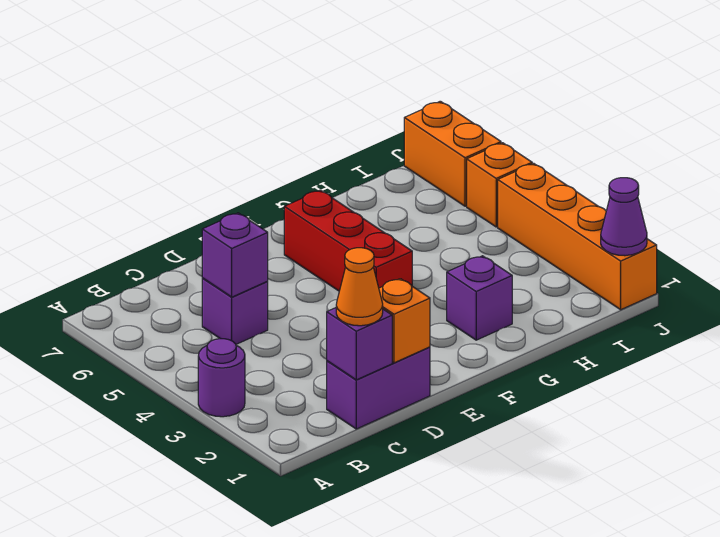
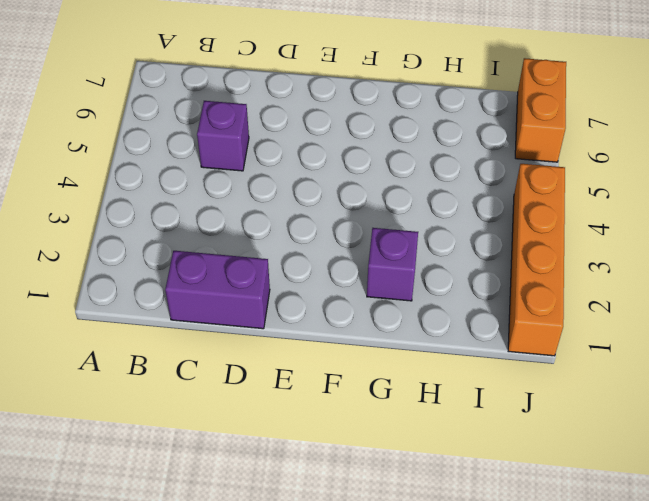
none -> purple round brick A3 level 1
none -> red brick F4:F6 level 1
none -> orange brick J5 level 1

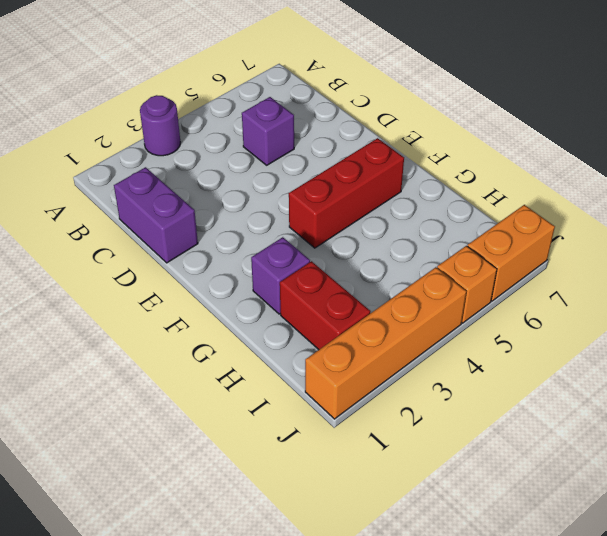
red brick H2:I2 level 1 -> none
none -> purple brick C1 level 2
none -> purple brick C5 level 2
none -> orange brick D1 level 2

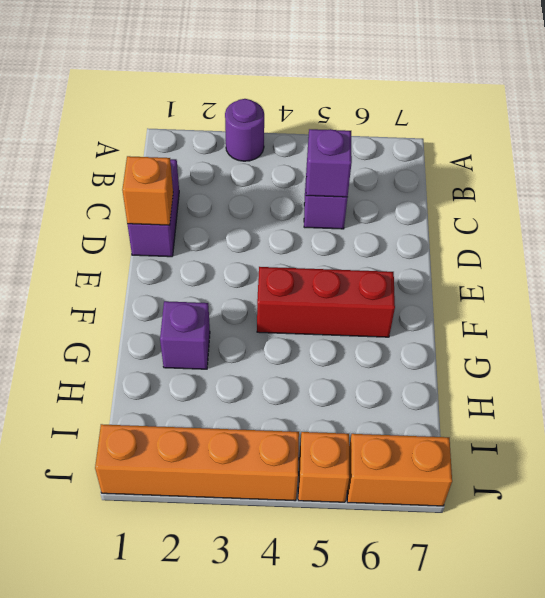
none -> purple brick C1 level 2
none -> purple cone J1 level 2
none -> orange cone C1 level 3

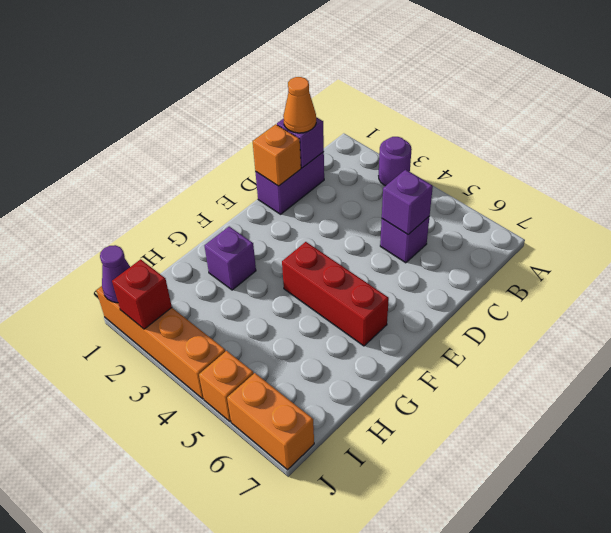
red brick J2 level 2 -> none

